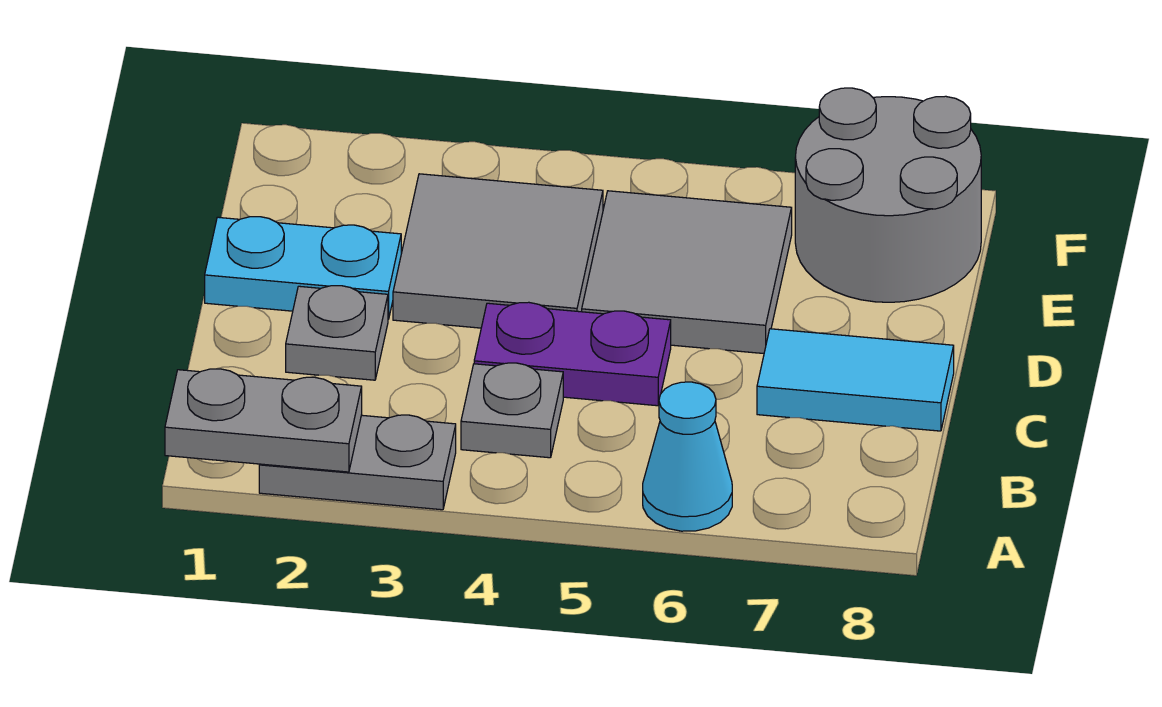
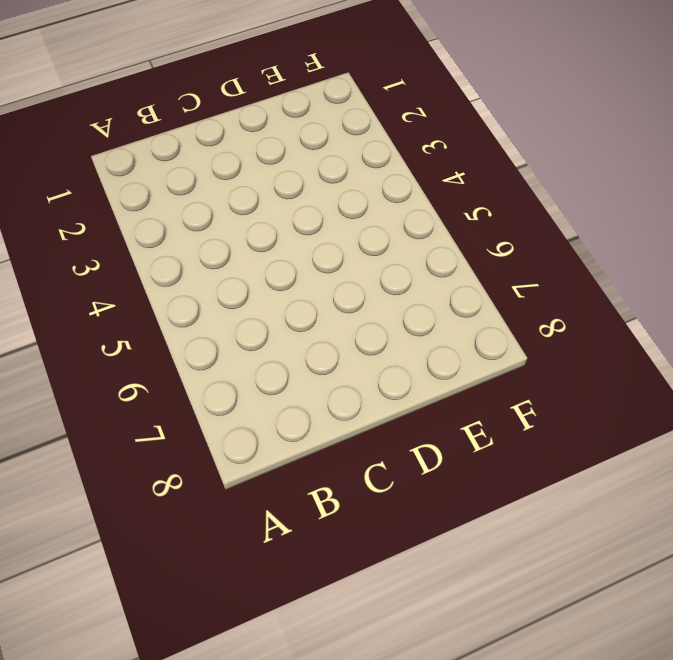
none -> grey plate A2:A3 level 1
none -> cyan cone A6 level 1

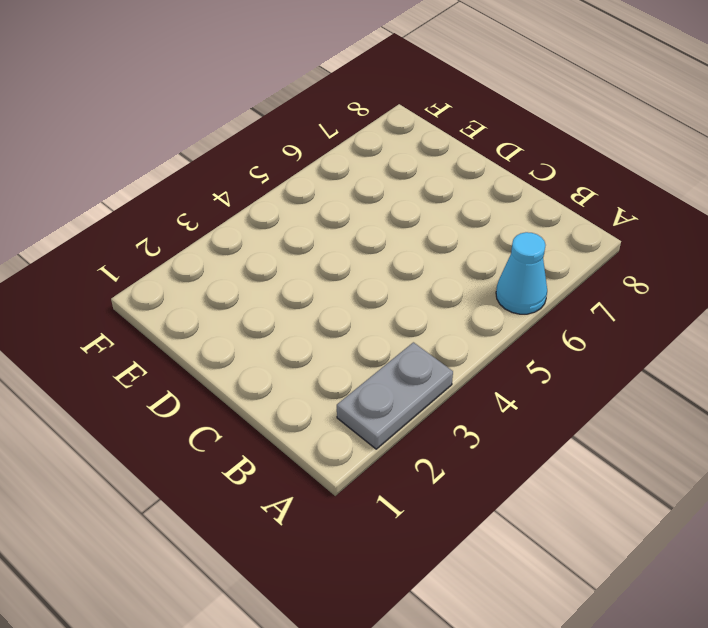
none -> grey plate B4 level 1
none -> grey plate C2 level 1

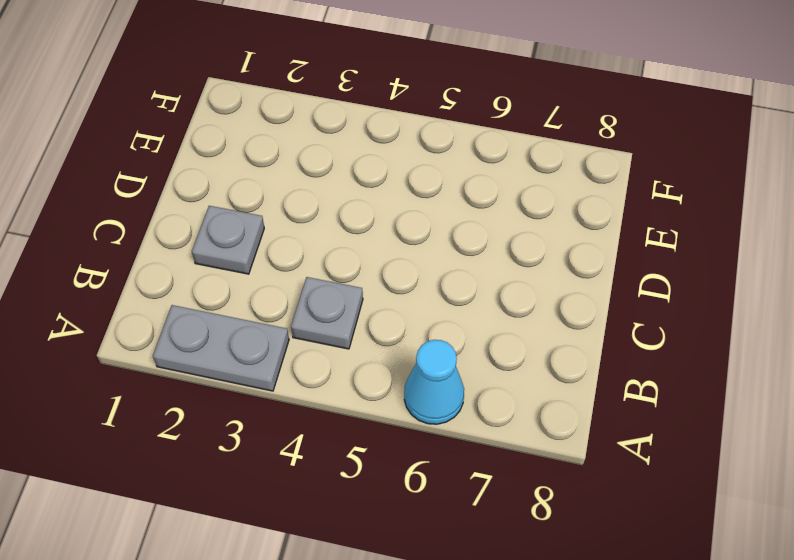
none -> purple plate C4:C5 level 1
none -> cyan tile C7:C8 level 1

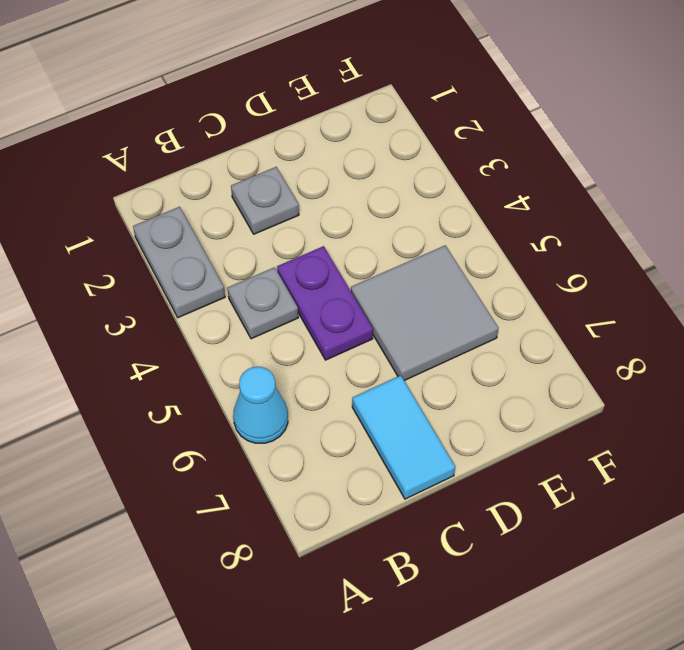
none -> cyan plate D1:D2 level 1
none -> grey tile D3:E4 level 1

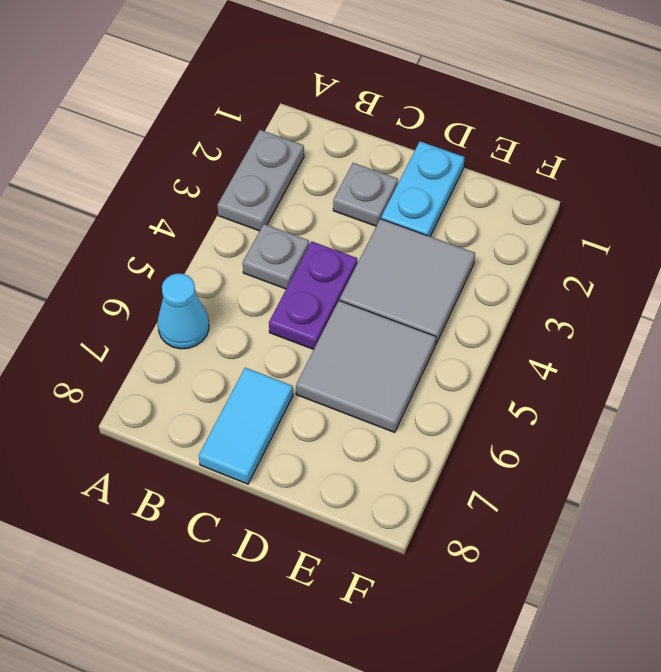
none -> grey round brick E7:F8 level 1
none -> grey plate A1:A2 level 2

